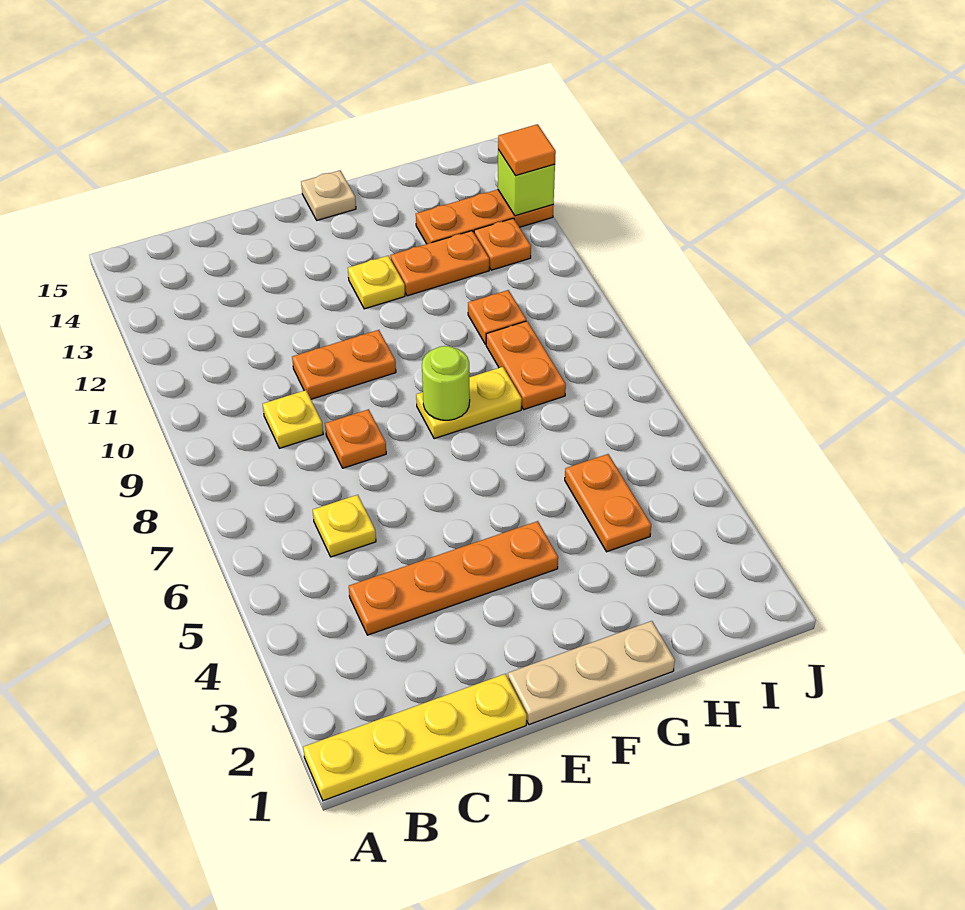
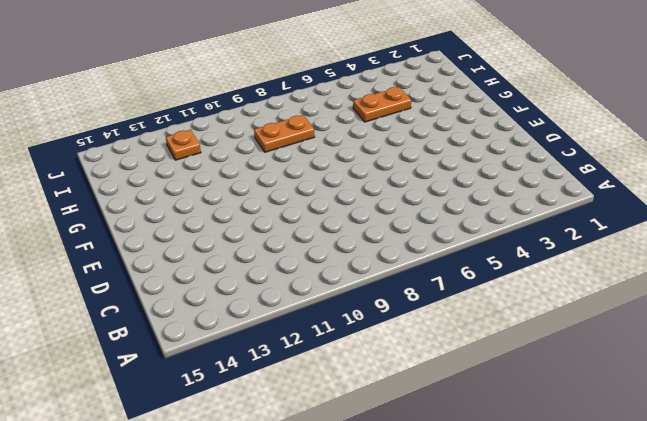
none -> yellow plate A1:D1 level 1
none -> orange plate C4:F4 level 1
none -> yellow plate C6 level 1

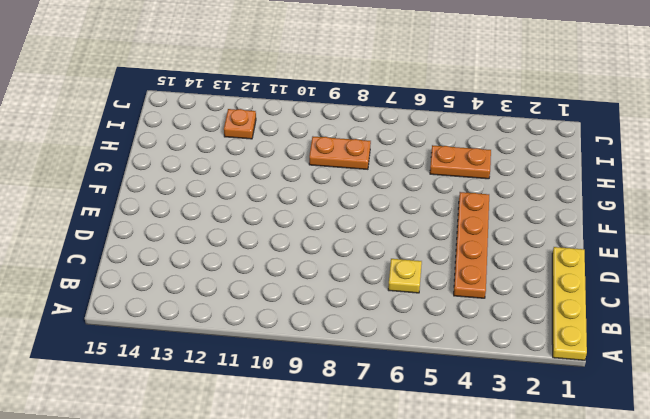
none -> yellow plate C9 level 1
none -> orange plate D8 level 1
none -> orange plate D10:E10 level 1

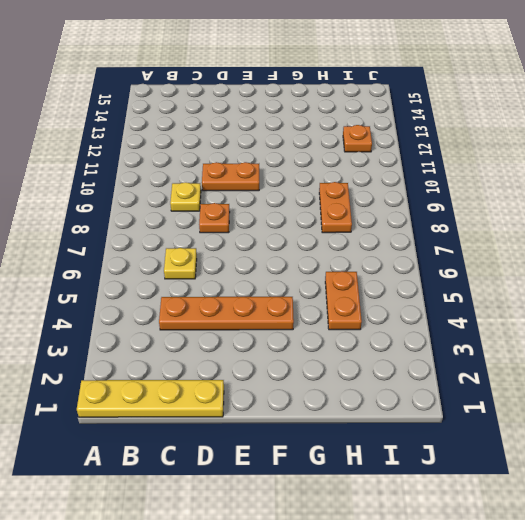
none -> tan plate E1:G1 level 1
none -> yellow plate F8:G8 level 1
none -> yellow plate F12 level 1

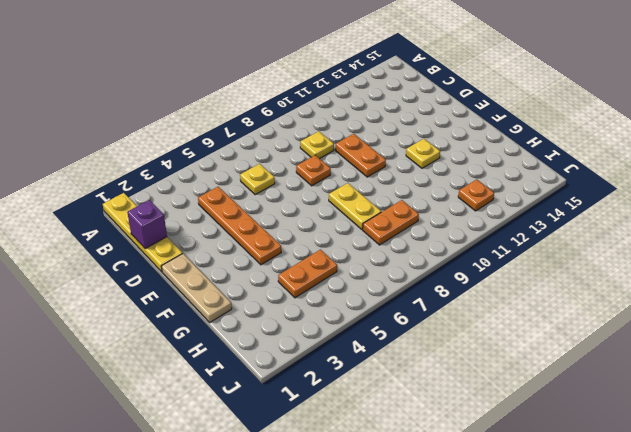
purple brick C1 level 2 -> none
none -> tan plate F15 level 1
none -> orange plate G12:H12 level 1
none -> orange plate H10 level 1

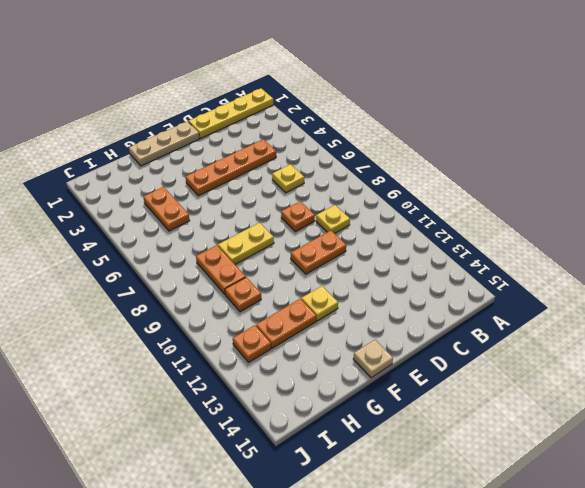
none -> orange plate H13:J13 level 1
none -> lime round brick F8 level 2
none -> lime brick J13 level 2

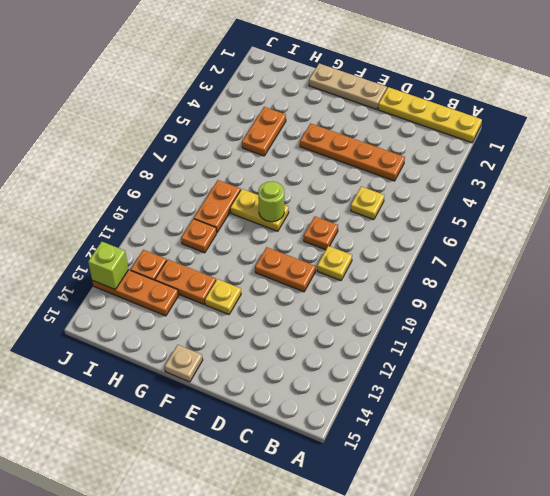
none -> orange tile J13 level 3

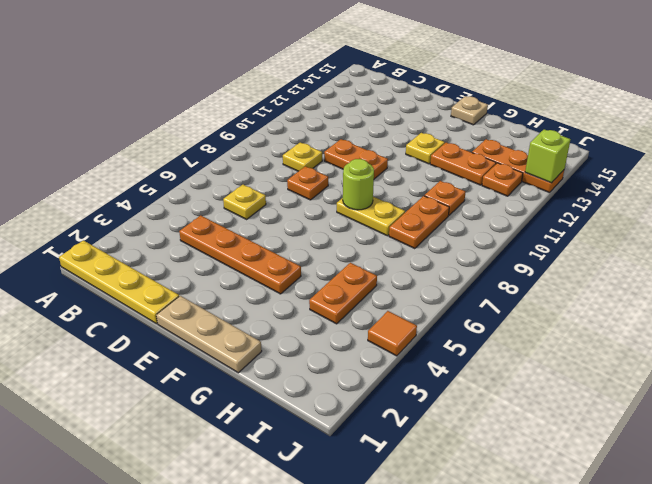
orange tile J4 level 1 -> orange tile J13 level 3

